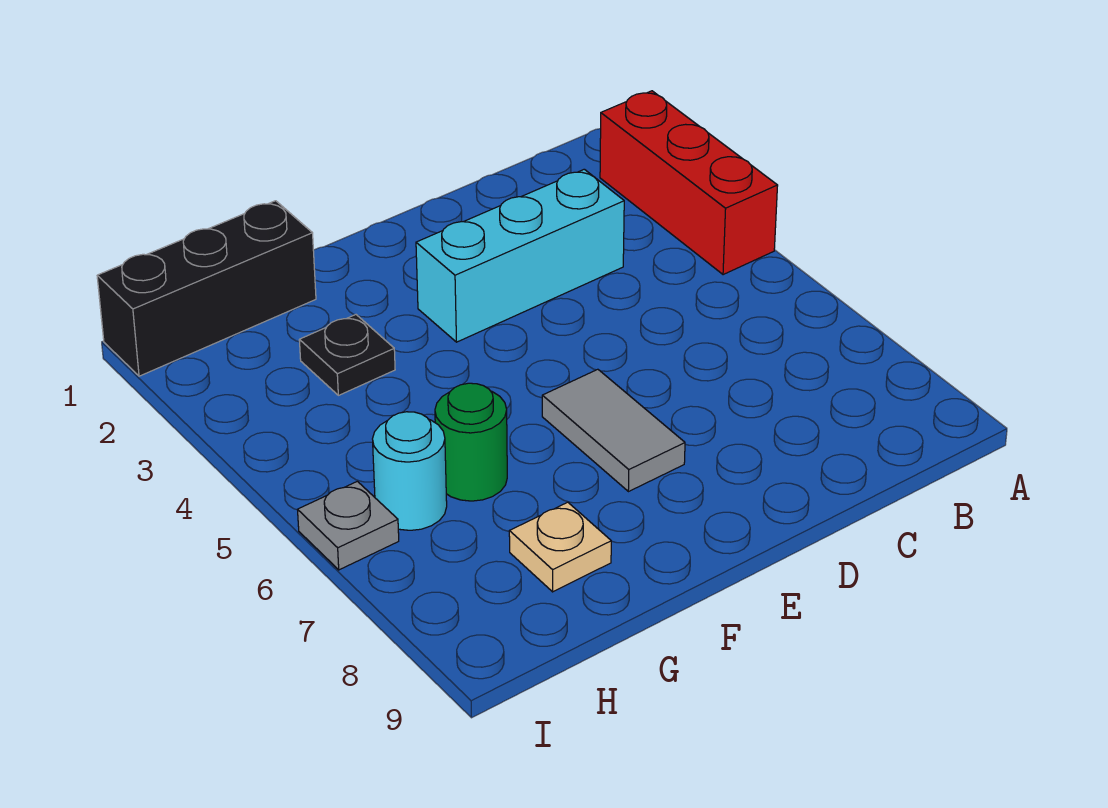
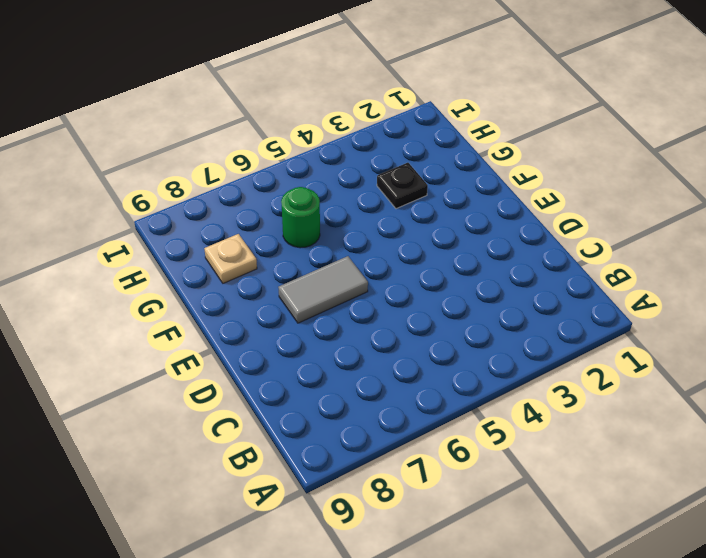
none -> red brick A2:A4 level 1
none -> cyan brick C3:E3 level 1

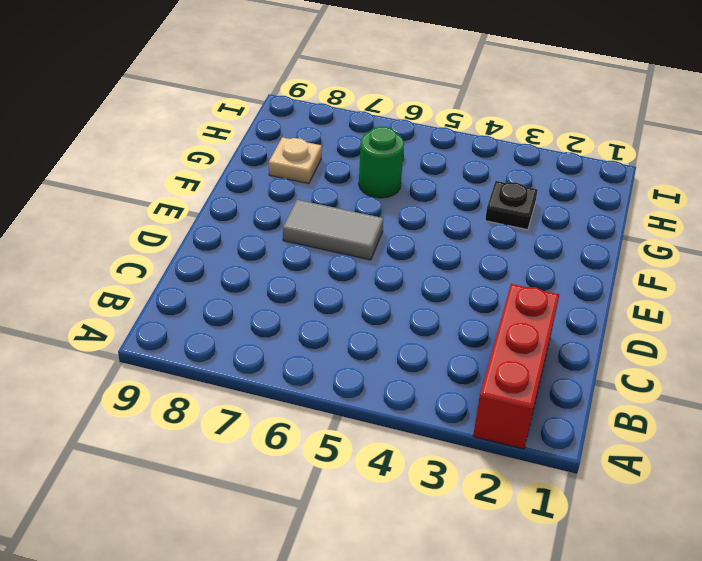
red brick A2:C2 level 1 -> red brick A2:A4 level 1
none -> cyan brick C3:E3 level 1
none -> black brick G1:I1 level 1

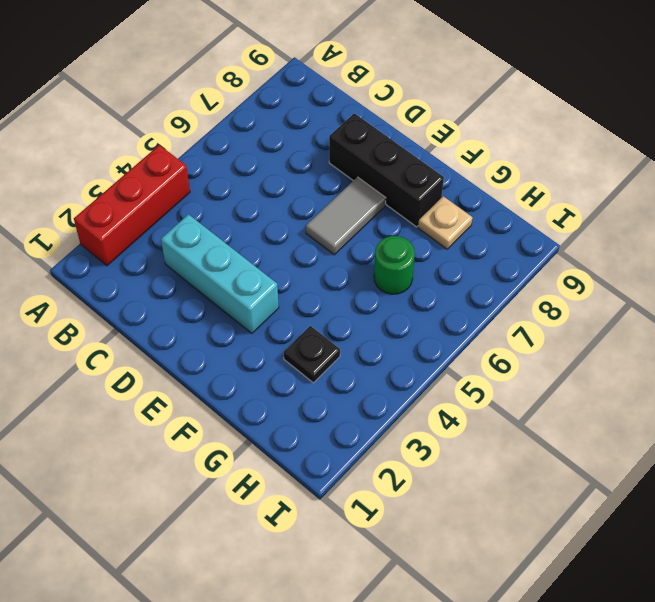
black brick D8:F8 level 1 -> black brick G1:I1 level 1
none -> cyan round brick H6 level 1
none -> grey plate I6 level 1

